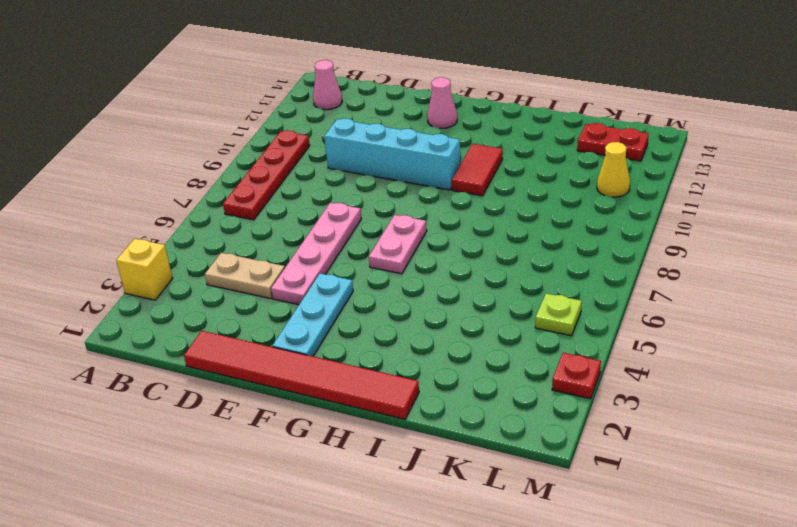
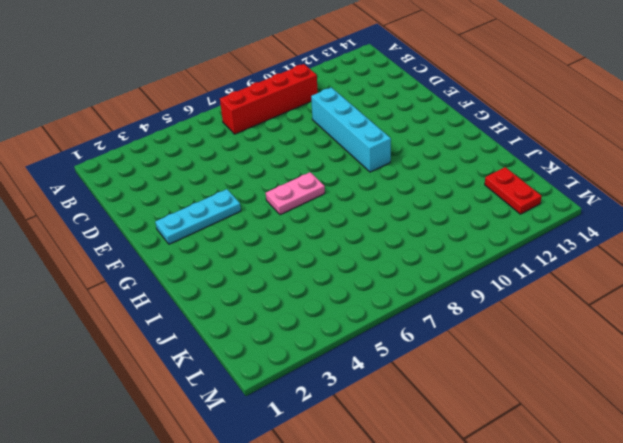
red brick B7:B10 level 1 -> red plate B7:B10 level 1
none -> yellow brick A3 level 1
none -> pink cone B13 level 1
none -> tan plate C4:D4 level 1

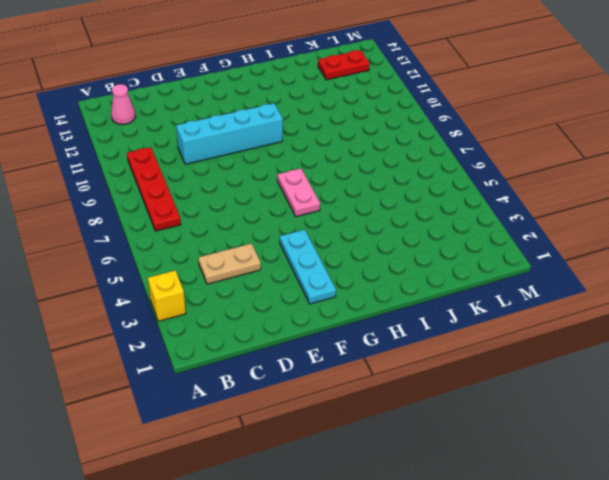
none -> red tile D1:I1 level 1
none -> pink plate E4:E7 level 1
none -> pink cone F13 level 1

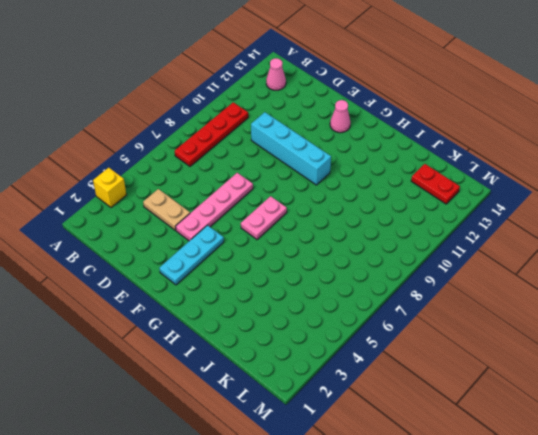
none -> red tile D1:I1 level 1
none -> red tile H10:H11 level 1
none -> lime plate L5 level 1

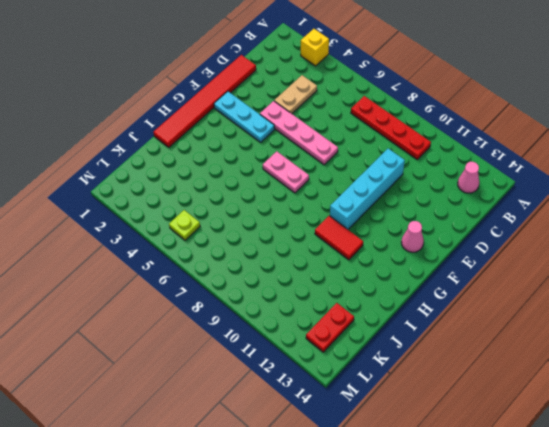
none -> yellow cone L11 level 1
none -> red plate M3 level 1

